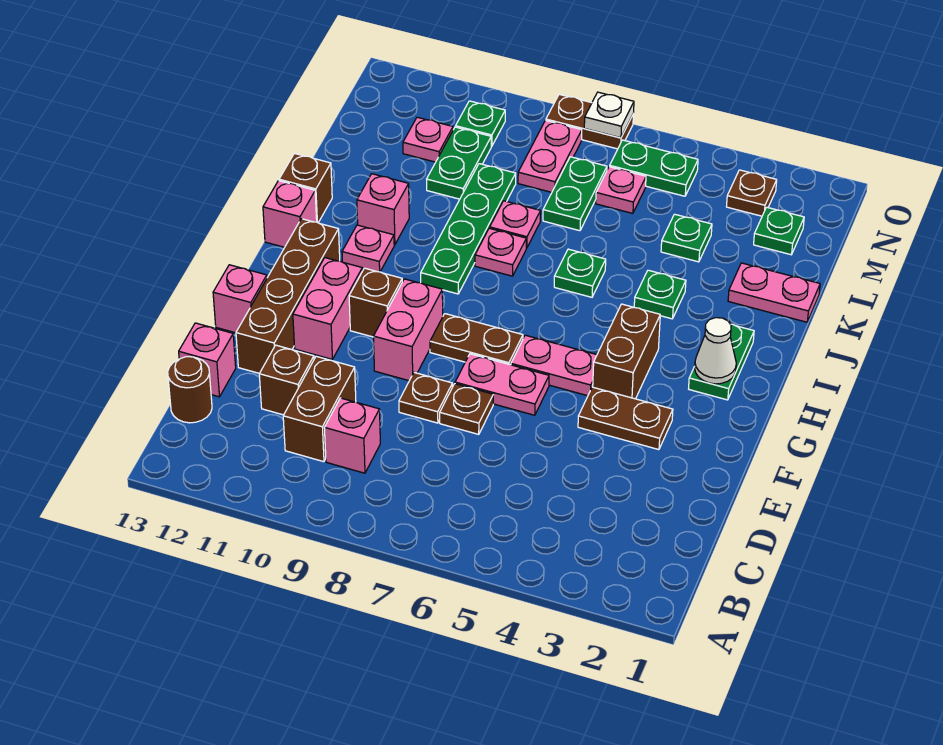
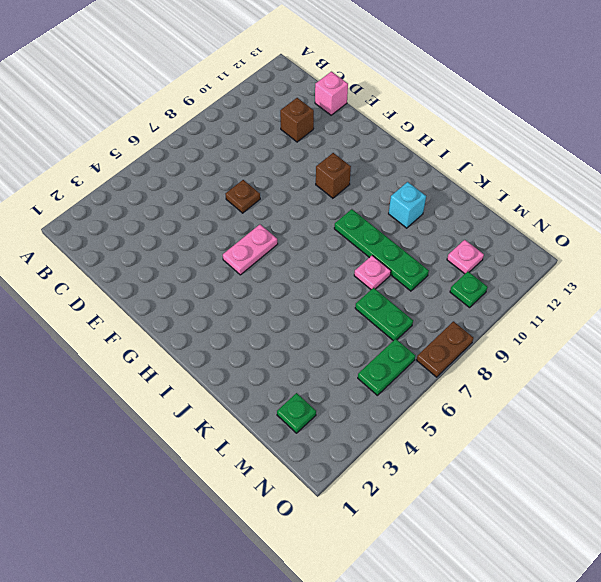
cyan brick J11 level 1 -> pink brick J11 level 1
none -> pink brick C9 level 1
none -> brown brick C10:D10 level 1
none -> brown round brick C13 level 1
none -> brown plate E8 level 1

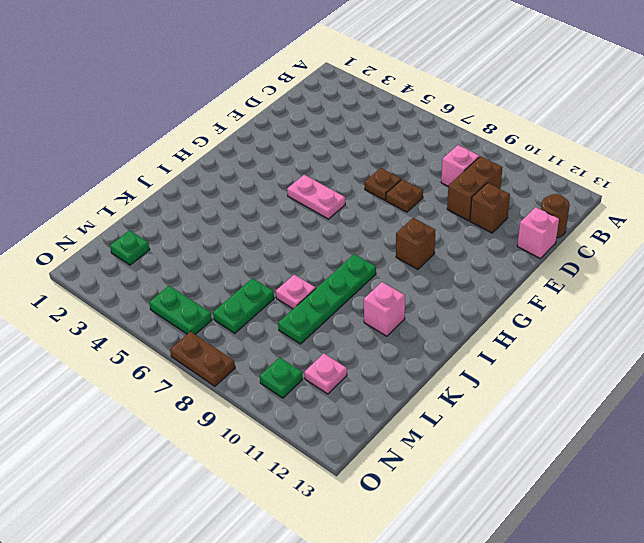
none -> brown brick E12:H12 level 1
none -> brown plate F3:F4 level 1
none -> pink plate F6:F7 level 1
none -> pink brick F9:G9 level 1

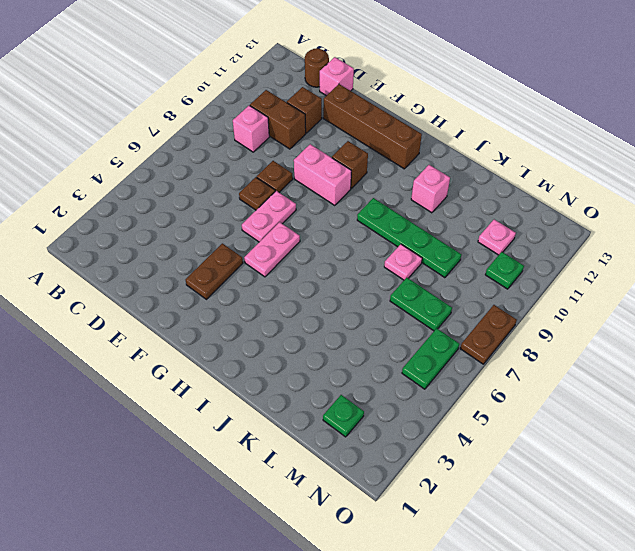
none -> pink brick F11:G11 level 1
none -> pink brick F13 level 1
none -> brown brick G4:H4 level 1
none -> brown plate G7:G8 level 1

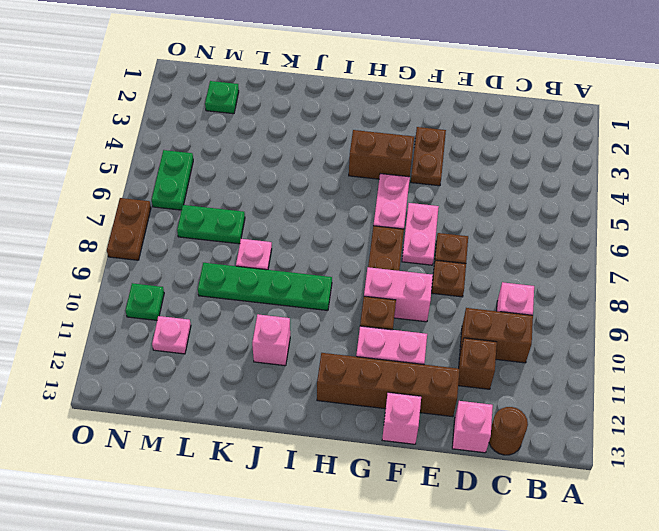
none -> green plate H2:I2 level 1
none -> pink plate I11 level 1
none -> pink brick I13 level 1
none -> green plate J4 level 1

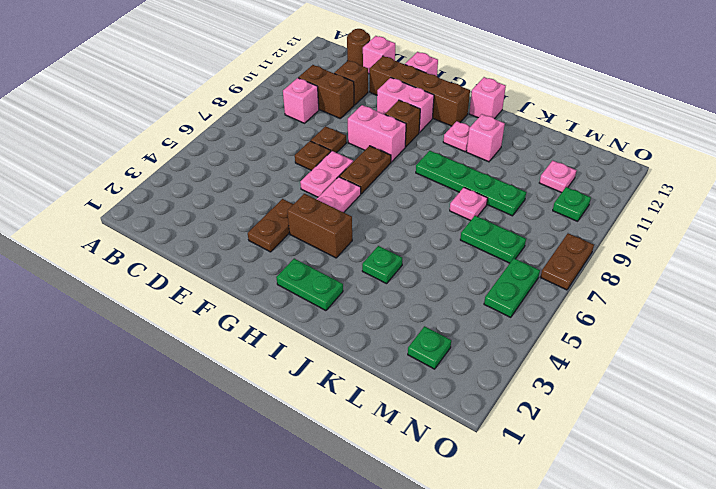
none -> green plate J6 level 1
none -> pink plate J8 level 1
none -> brown brick J13 level 1
none -> pink plate K1:K2 level 1

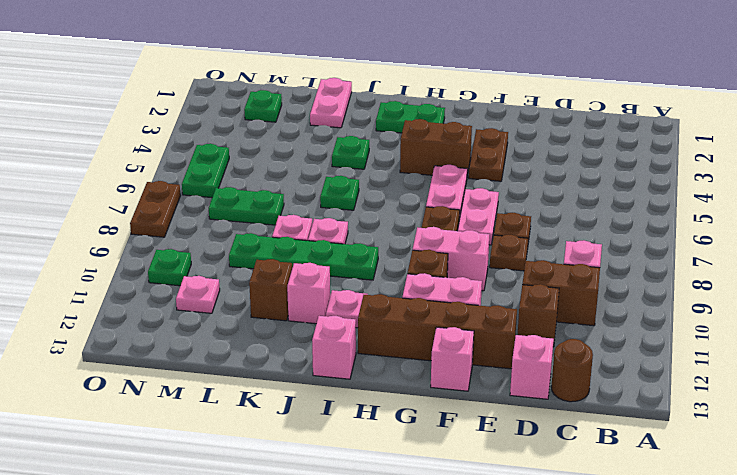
brown brick K11 level 1 -> brown brick J13 level 1
none -> green plate L4 level 1
none -> green plate L10:M10 level 1
none -> pink plate M6 level 1
none -> pink plate M8:N8 level 1

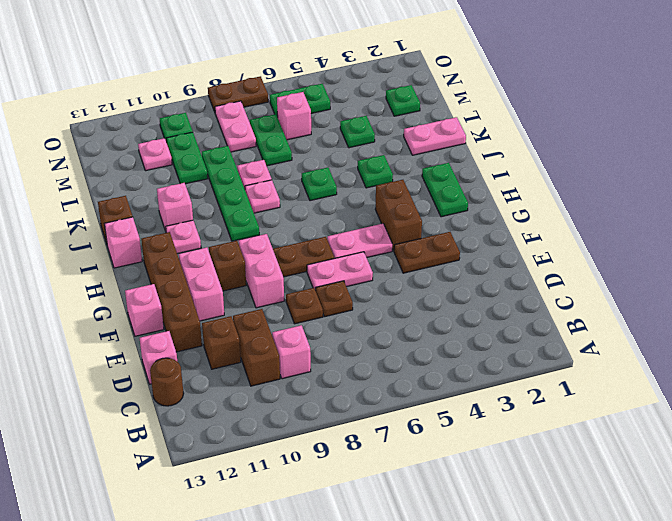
pink brick M6 level 1 -> pink plate M6 level 1
none -> brown plate N3 level 1
none -> white cone H2 level 2
none -> white plate O7 level 2

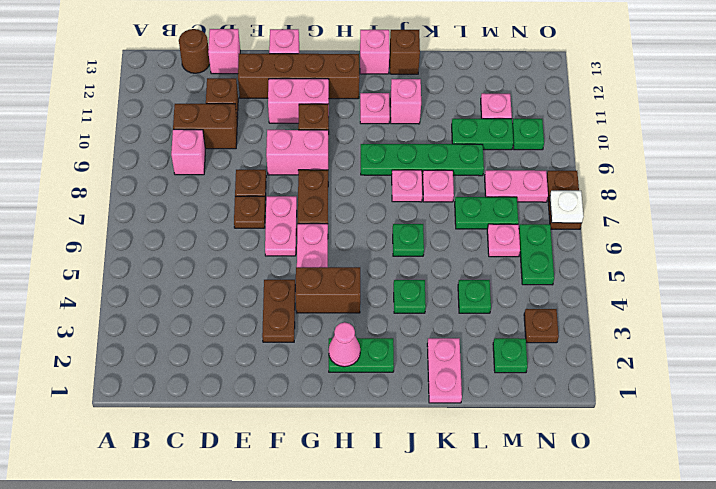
pink cone H2 level 2 -> white cone H2 level 2

